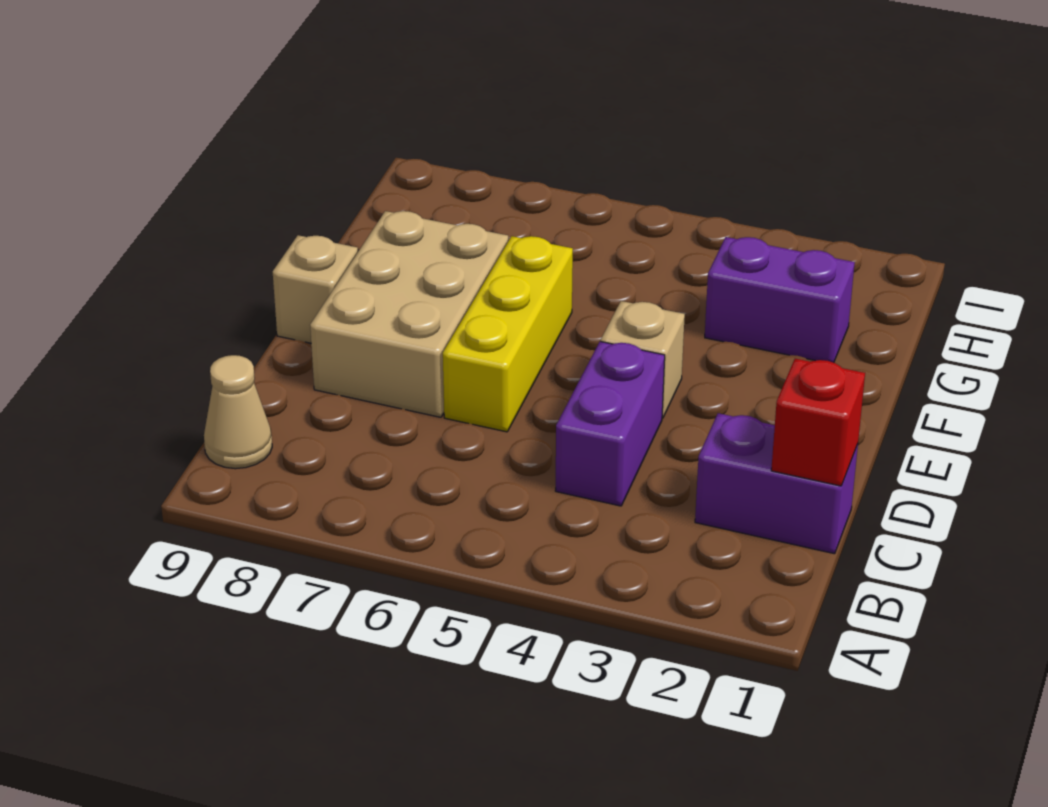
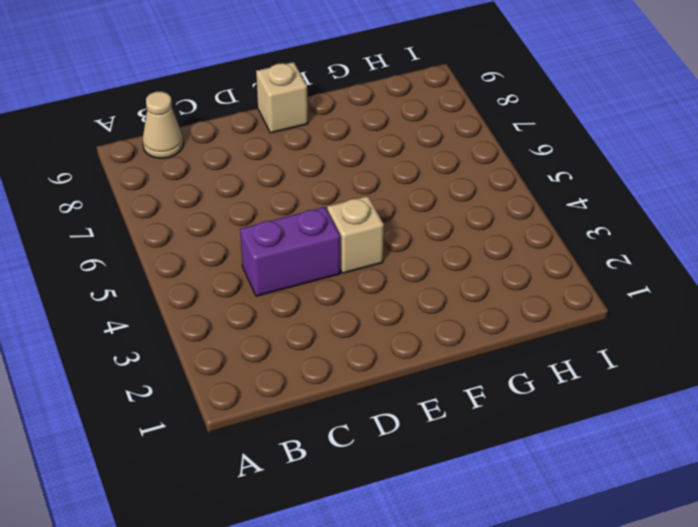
none -> purple brick C1:C2 level 1
none -> yellow brick D6:F6 level 1

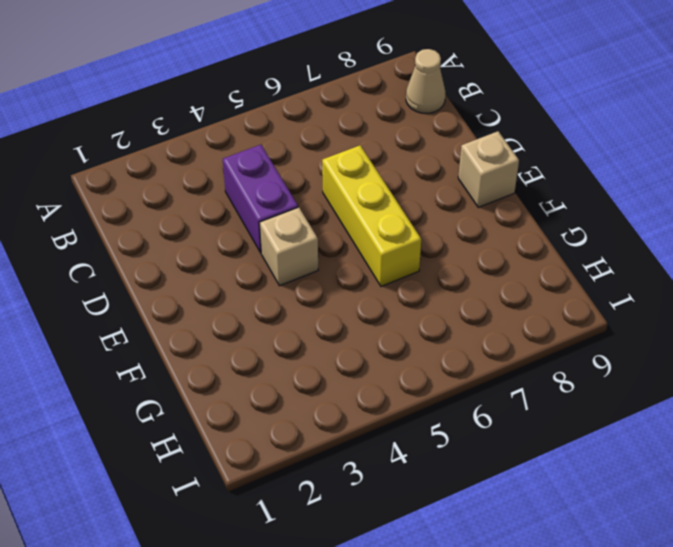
none -> purple brick C1:C2 level 1
none -> tan brick D7:F8 level 1

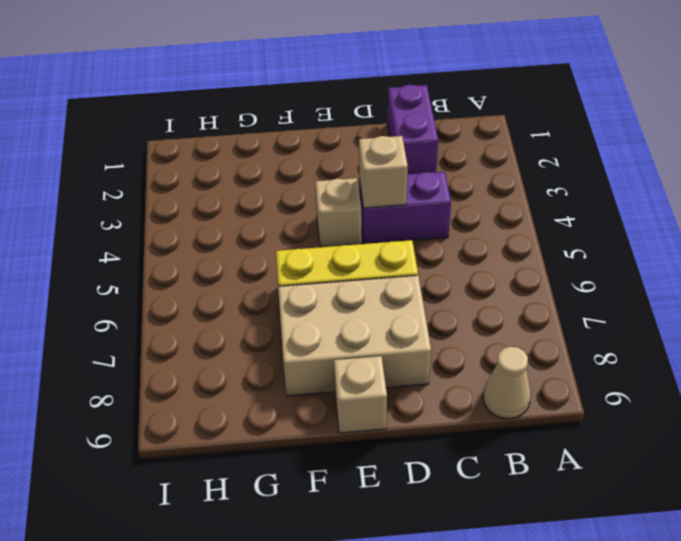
tan brick D4 level 2 -> none
none -> purple brick G2:G3 level 1
none -> red brick C1 level 2

